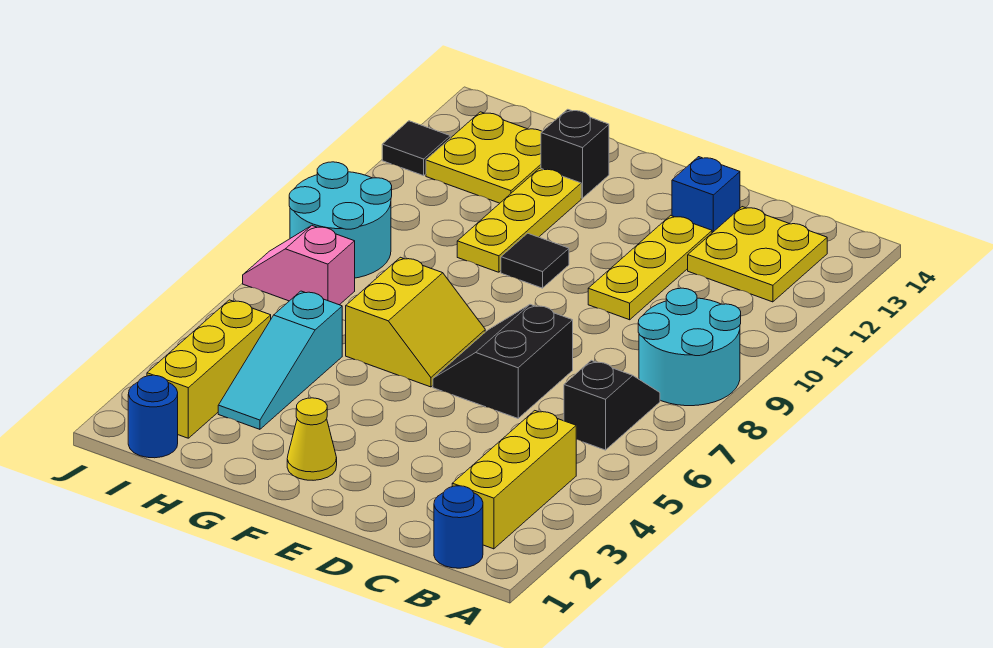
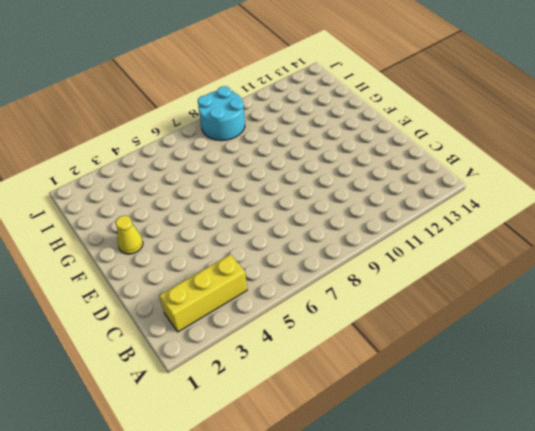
none -> cyan round brick A8:B9 level 1
none -> blue round brick B1 level 1
none -> black slope B6:B7 level 1 top 6

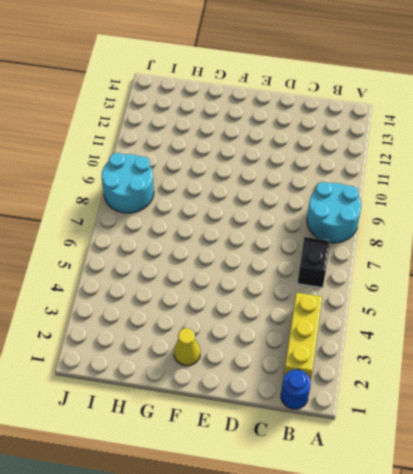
none -> yellow plate B12:C13 level 1
none -> black slope D6:E7 level 1 top D
none -> yellow plate D10:D12 level 1

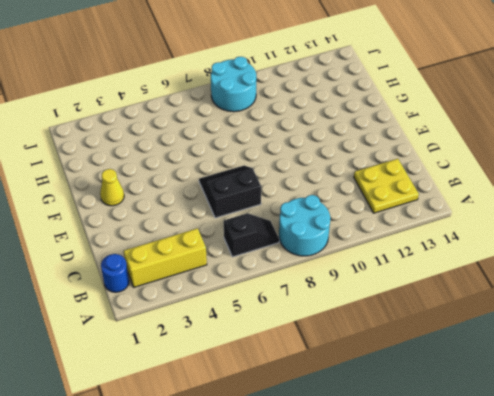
none -> yellow plate D10:D12 level 1
none -> blue brick D13 level 1
none -> yellow slope F6:G7 level 1 top G

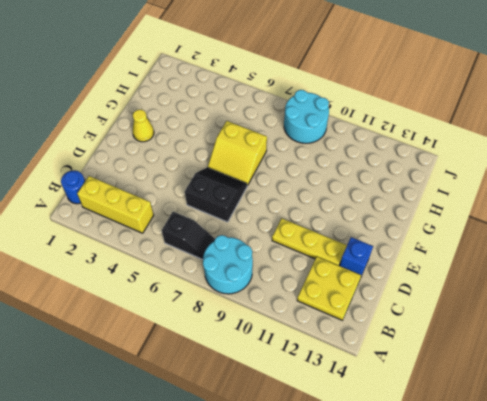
none -> black tile F10 level 1
none -> yellow plate G10:G12 level 1
none -> black brick G13 level 1

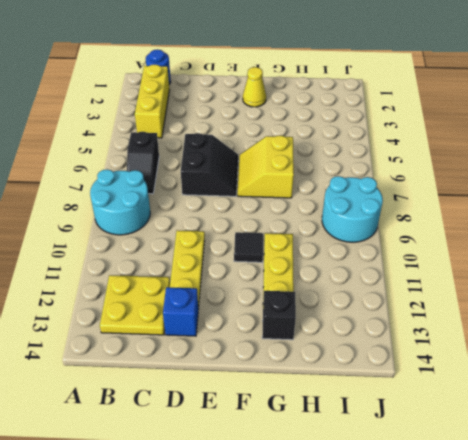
none -> cyan slope H3:H5 level 1 top 5
none -> yellow plate H12:I13 level 1
none -> blue round brick I1 level 1

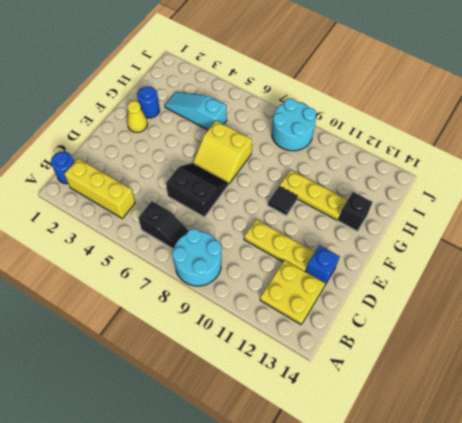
blue round brick G2 level 1 -> blue round brick I1 level 1
none -> yellow plate H12:I13 level 1
none -> yellow brick I2:I4 level 1
none -> pink slope I7:J7 level 1 top I

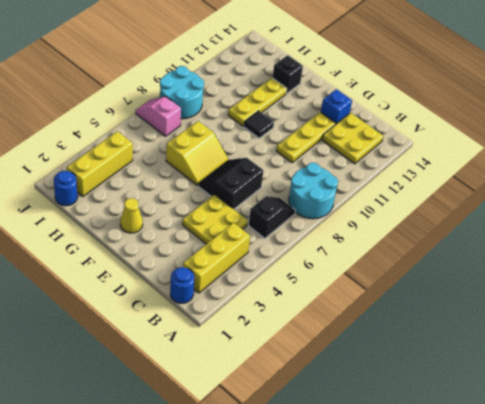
yellow plate C4:D5 level 1 -> yellow plate H12:I13 level 1
none -> cyan slope H3:H5 level 1 top 5
none -> black tile J12 level 1

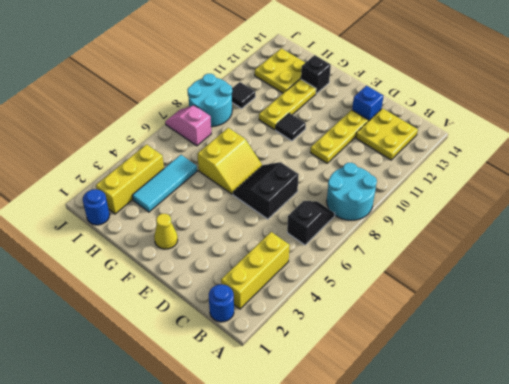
cyan tile H3:H5 level 1 -> cyan slope H3:H5 level 1 top 5
black tile I10 level 1 -> black tile J12 level 1

